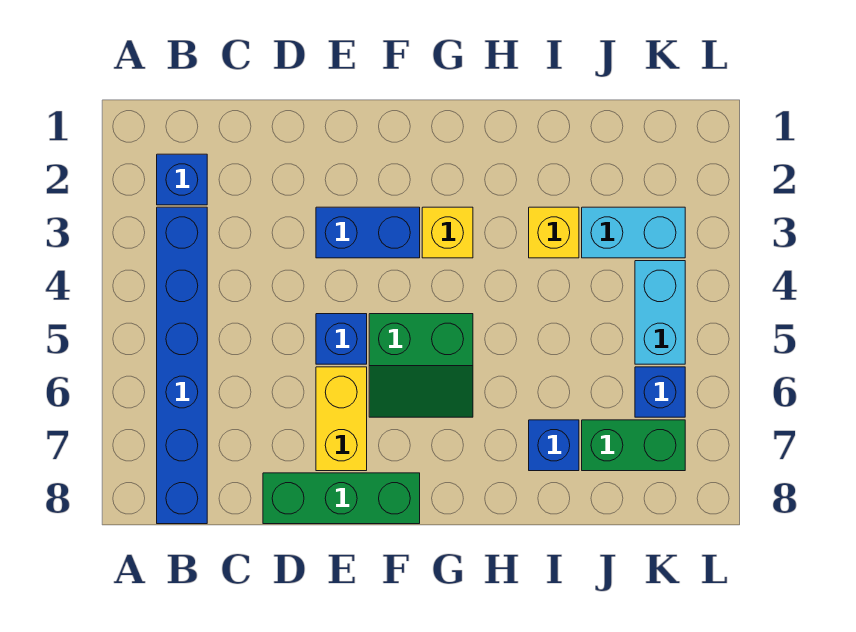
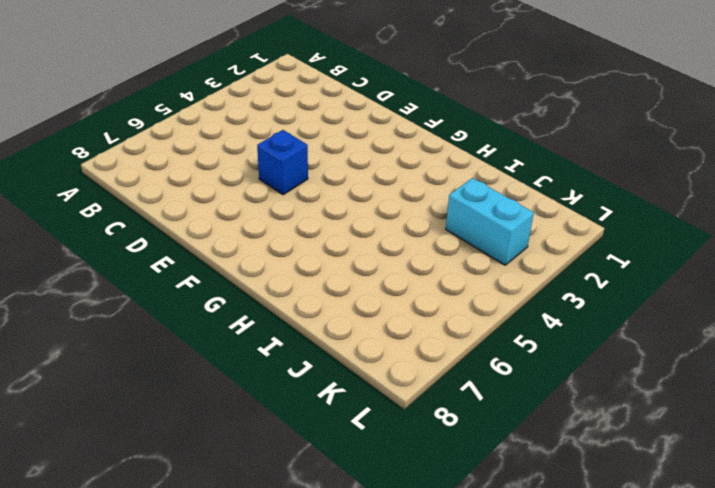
none -> blue brick B2 level 1
none -> blue brick B3:B8 level 1
none -> green brick D8:F8 level 1

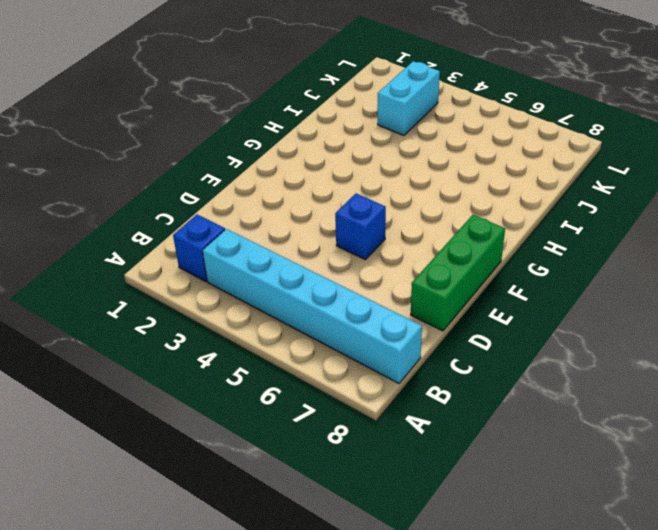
cyan brick B3:B8 level 1 -> blue brick B3:B8 level 1
none -> blue brick E3:F3 level 1
none -> yellow brick E6:E7 level 1
none -> green slope F5:G6 level 1 top 5

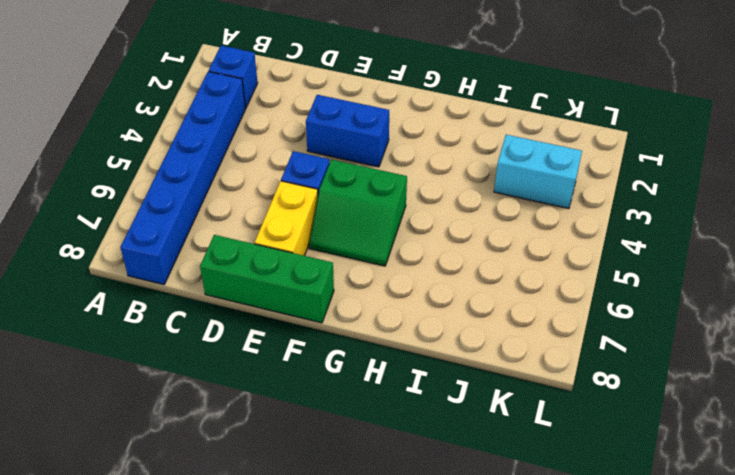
none -> yellow brick G3 level 1
none -> yellow brick I3 level 1
none -> blue brick I7 level 1

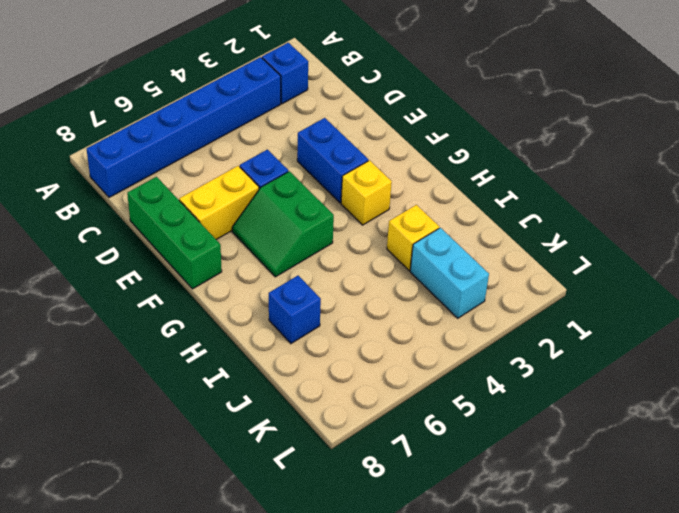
none -> green brick J7:K7 level 1
none -> cyan brick K4:K5 level 1
none -> blue brick K6 level 1

